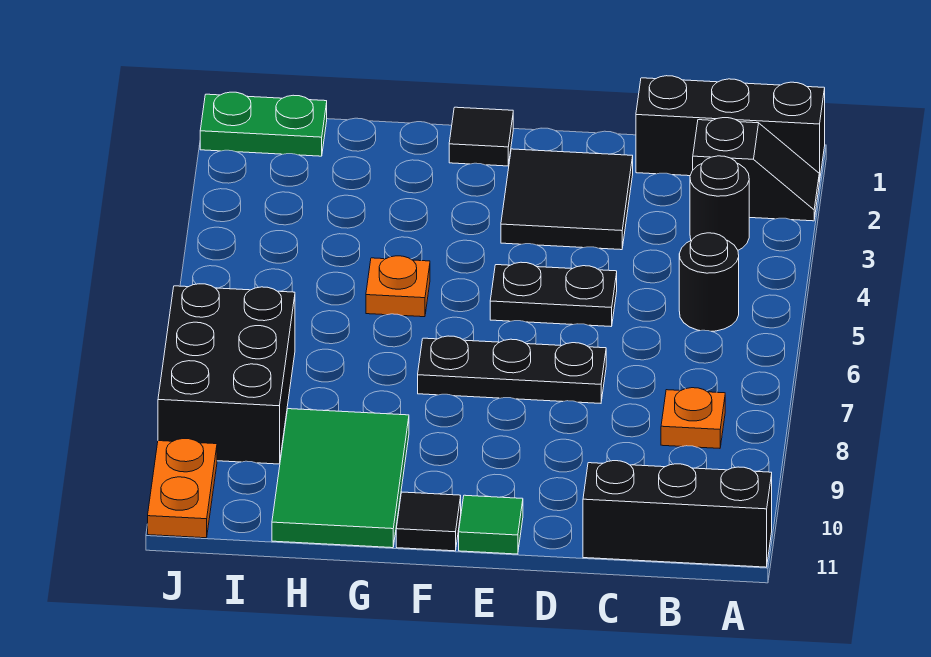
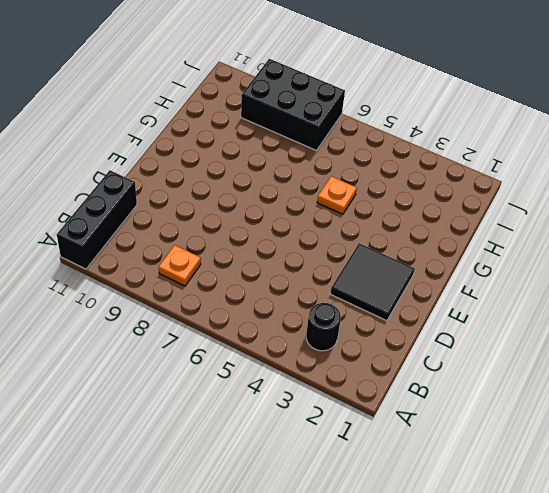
none -> black brick A1:C1 level 1
none -> black slope A2:B2 level 1 top B
none -> black round brick B5 level 1

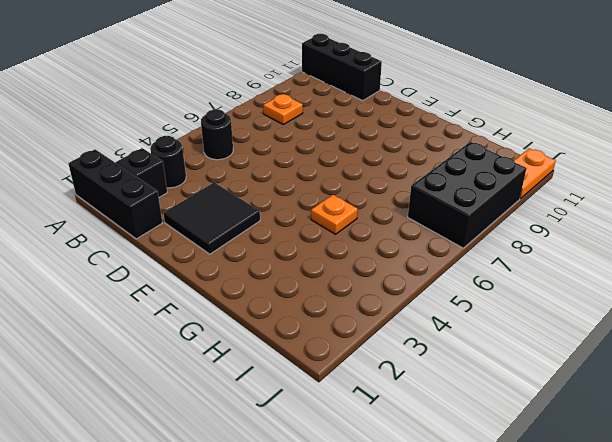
none -> black plate D5:E5 level 1
none -> black plate D7:F7 level 1
none -> green tile E11 level 1

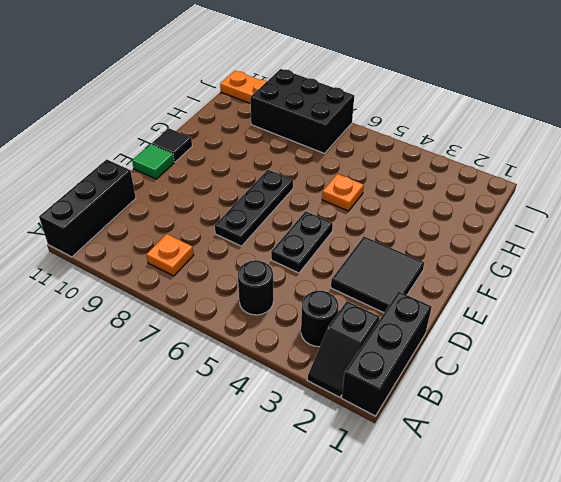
none -> black tile F1 level 1
none -> green tile G9:H11 level 1
none -> green plate I1:J1 level 1

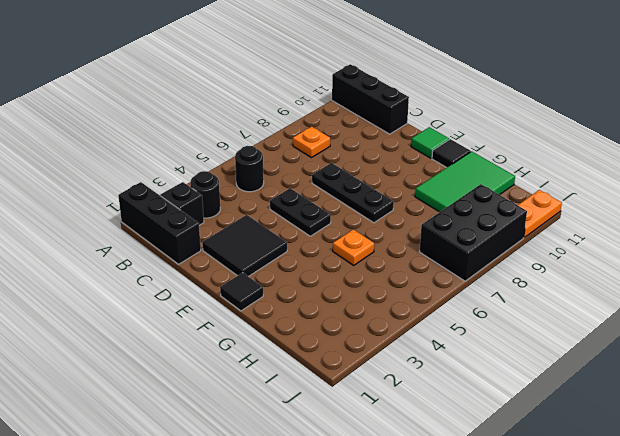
none -> green plate I1:J1 level 1

